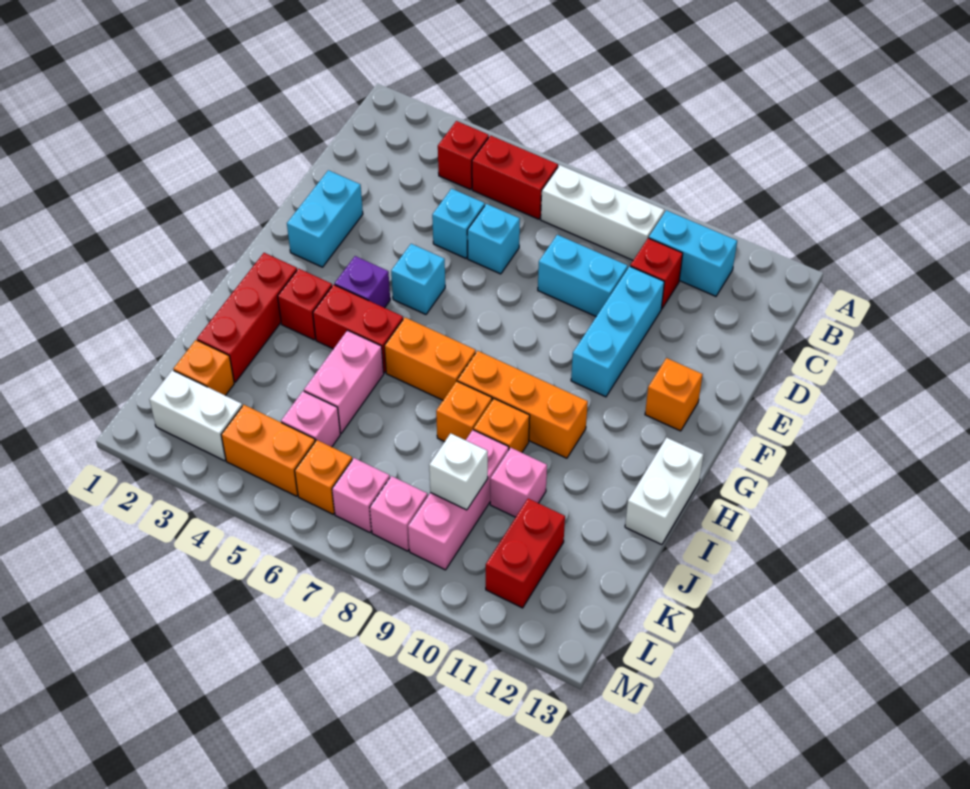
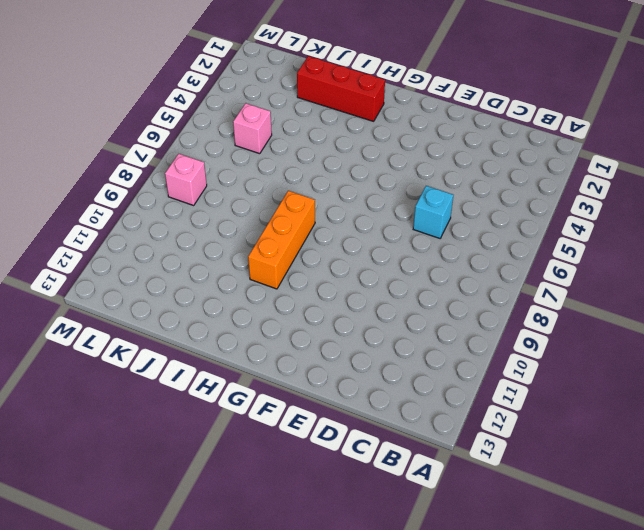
none -> red brick B4 level 1
none -> red brick B5:B6 level 1
none -> white brick B7:B9 level 1
none -> cyan brick B10:B11 level 1

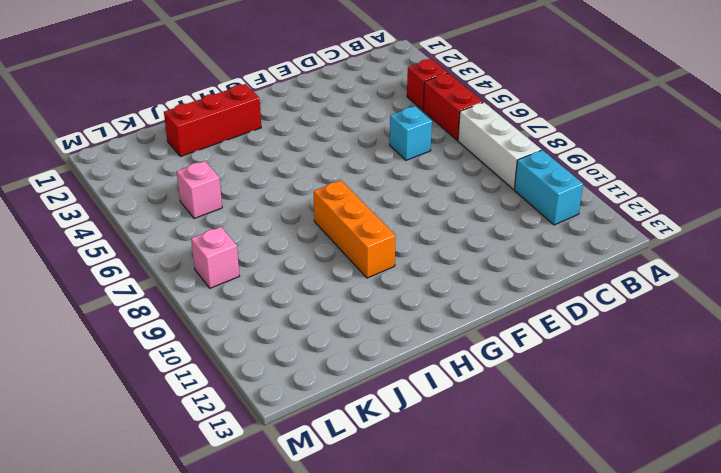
none -> red brick C10 level 1
none -> cyan brick D5 level 1
none -> cyan brick D8:D9 level 1
none -> cyan brick D10:F10 level 1

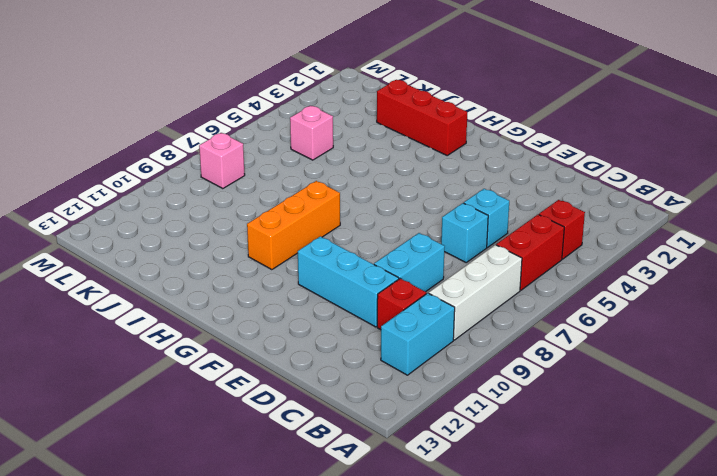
none -> cyan brick E2:F2 level 1
none -> cyan brick F5 level 1
none -> orange brick F12 level 1
none -> purple brick G4 level 1

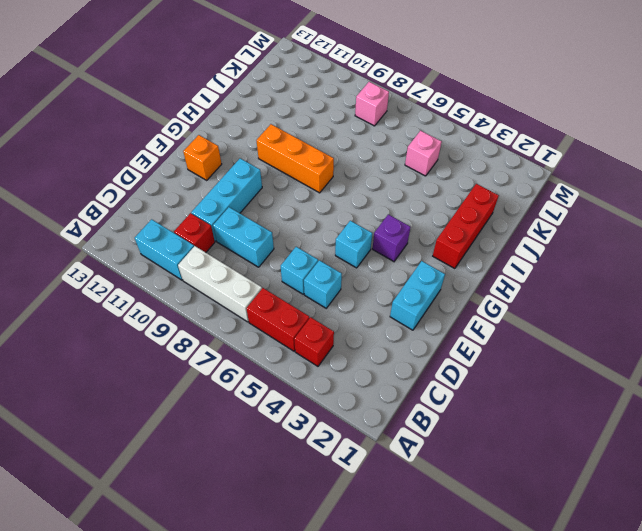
none -> red brick H3 level 1
none -> red brick H4:H5 level 1
none -> orange brick H6:H7 level 1
none -> white brick H13:I13 level 1

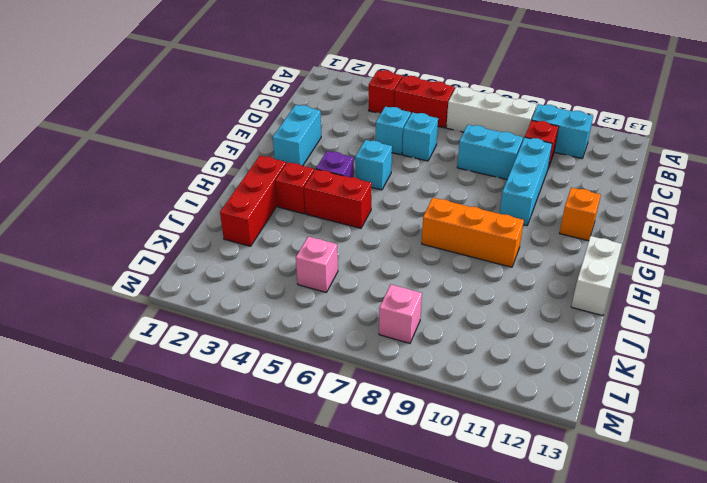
none -> orange brick H6:H7 level 1
none -> pink brick I5:J5 level 1
none -> orange brick I8 level 1
none -> orange brick I9 level 1

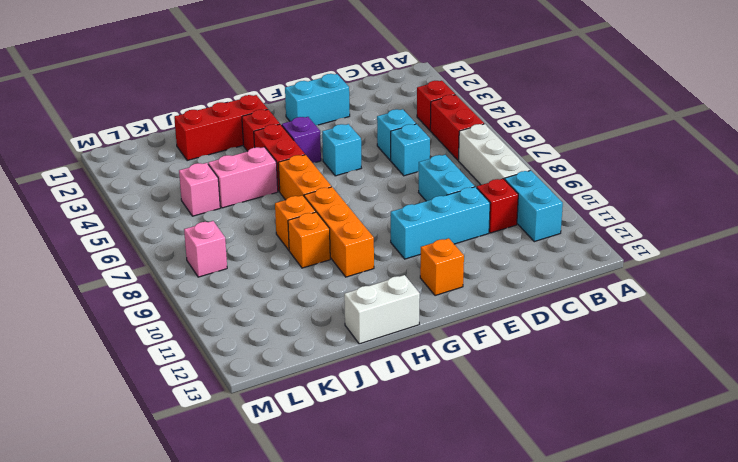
none -> pink brick J9:L9 level 1
none -> pink brick J10 level 1
none -> orange brick K2 level 1
none -> red brick K11:L11 level 1

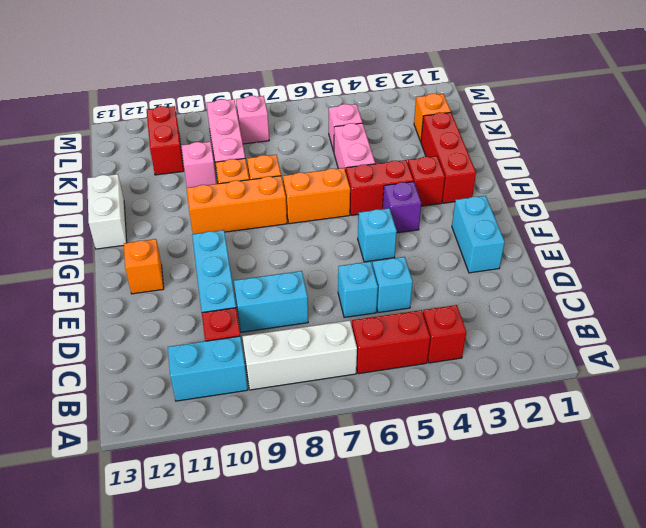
none -> white brick L2:L3 level 1
none -> orange brick L4:L5 level 1
none -> orange brick L6 level 1
none -> pink brick L7 level 1

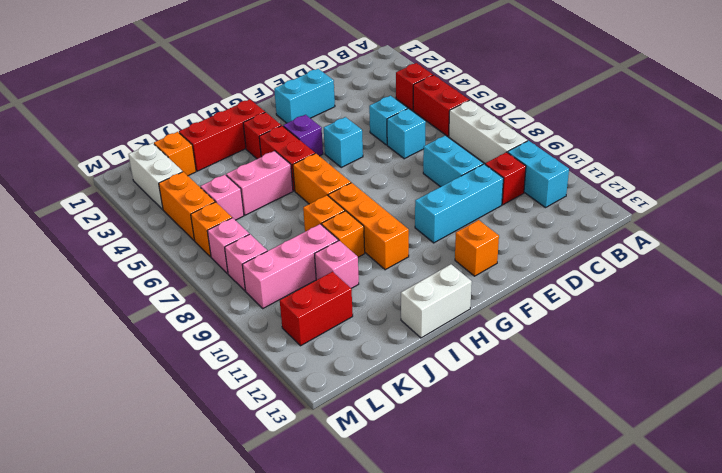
none -> white brick K9 level 2

